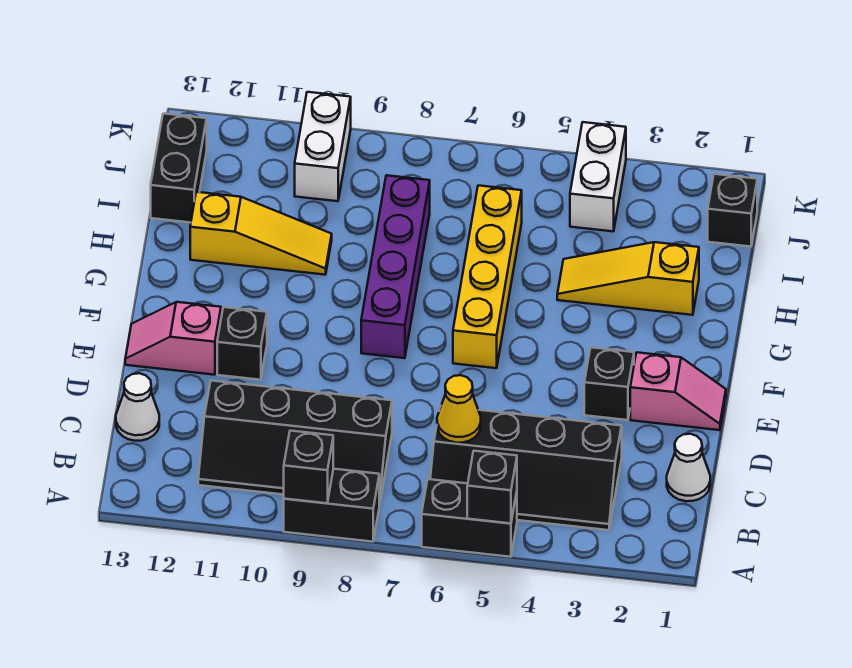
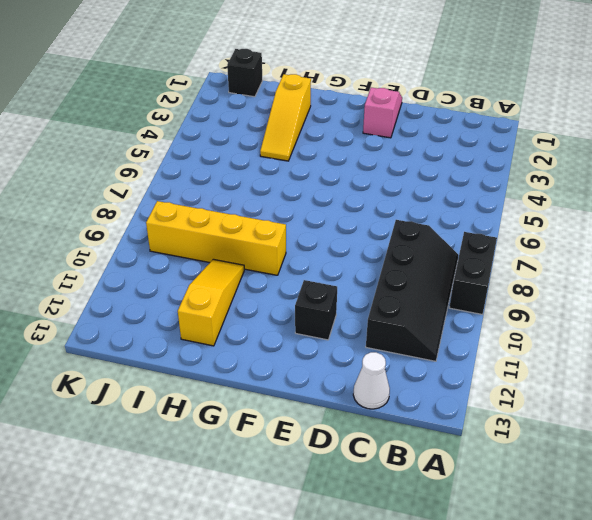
yellow brick G9:J9 level 1 -> yellow brick F6:I6 level 1
none -> black brick A5:A6 level 1
none -> black slope B3:C6 level 1 top C
none -> white cone C1 level 1

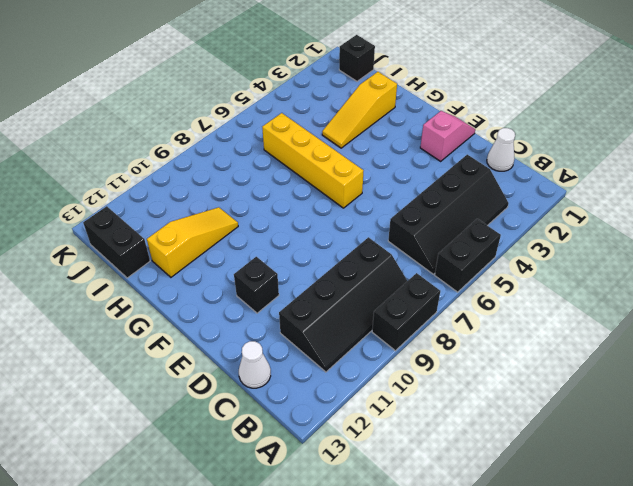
none -> black brick E3 level 1
none -> pink slope E12:E13 level 1 top 12
none -> purple brick F8:I8 level 1

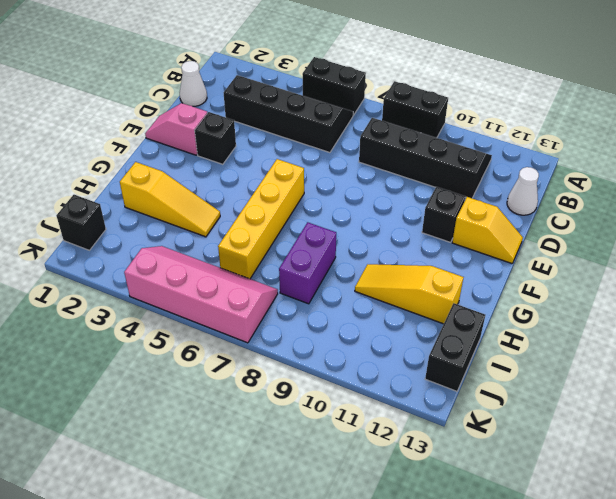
yellow slope E12:E13 level 1 top 12 -> pink slope E12:E13 level 1 top 12
purple brick H8:I8 level 1 -> purple brick F8:I8 level 1
pink slope J4:K7 level 1 top K -> white brick J4:K4 level 1
none -> white brick J10:K10 level 1
none -> black brick A5 level 2
none -> black brick A9 level 2

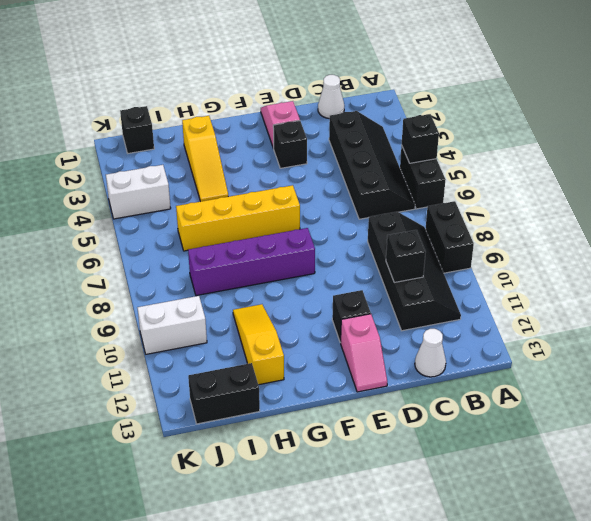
black brick C10 level 2 -> black brick A9 level 2
none -> yellow cone C6 level 2

